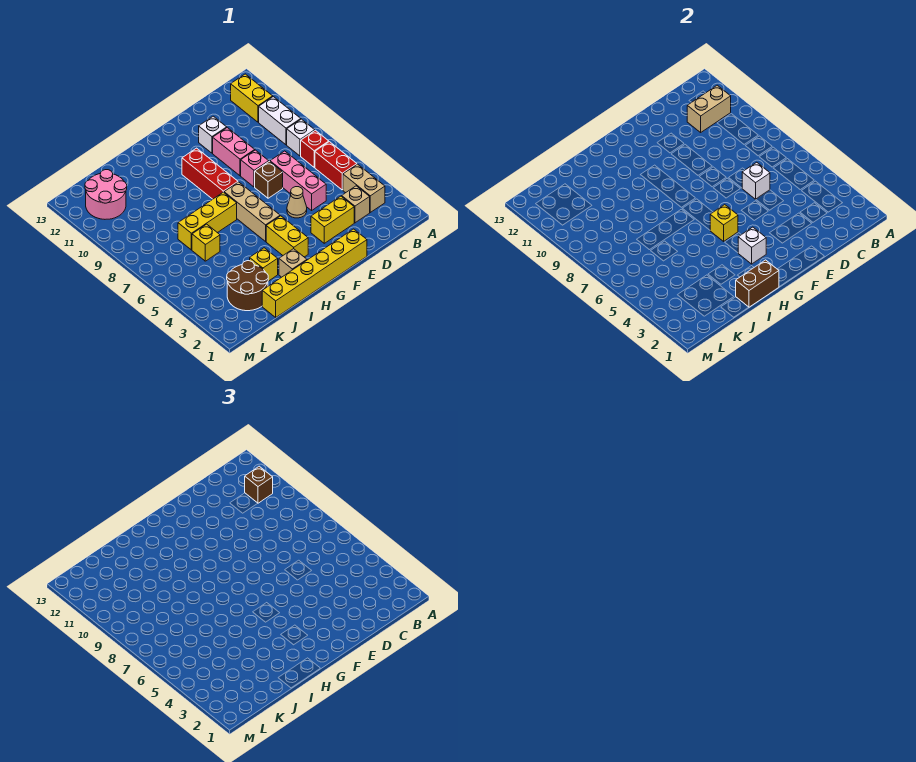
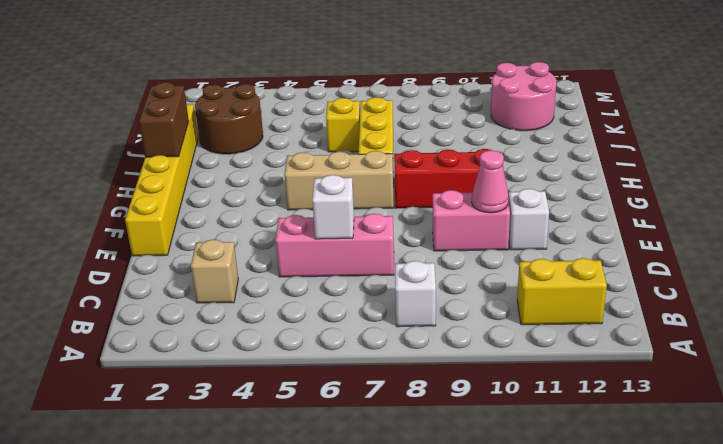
pink cone E10 level 2 -> none
none -> tan brick B3:B4 level 1
none -> red brick B5:B6 level 1
none -> red brick B7 level 1
none -> white brick B9:B10 level 1

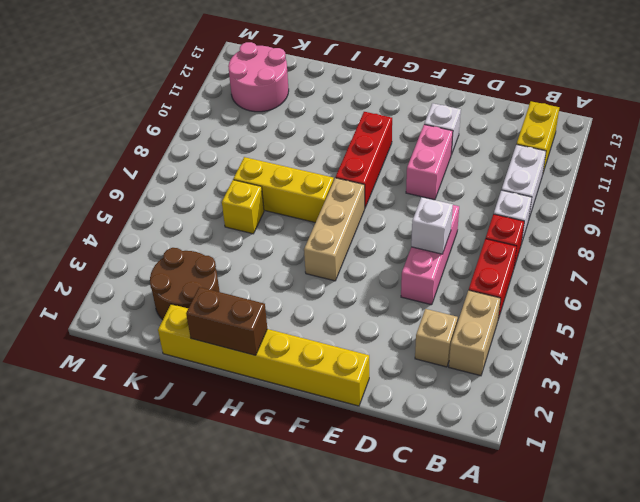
none -> yellow brick D3:E3 level 1
none -> tan cone E5 level 1
none -> brown brick E7 level 1
none -> pink brick E8 level 1

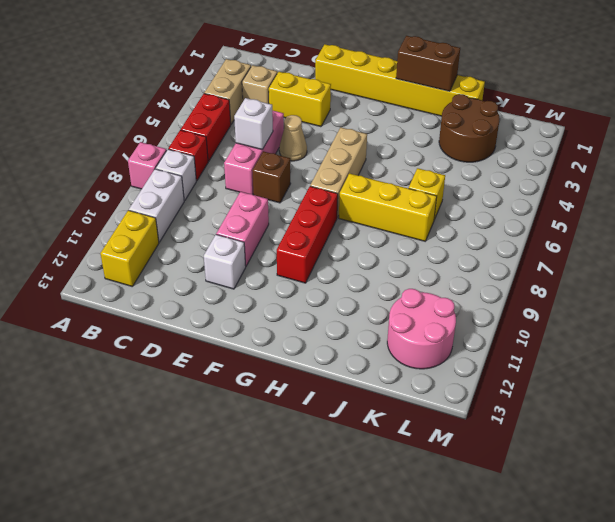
pink brick A8 level 1 -> pink brick E8 level 1
none -> yellow brick G3:G4 level 1
none -> tan brick H2 level 1
none -> yellow brick I3 level 1
none -> tan brick B11:C11 level 2

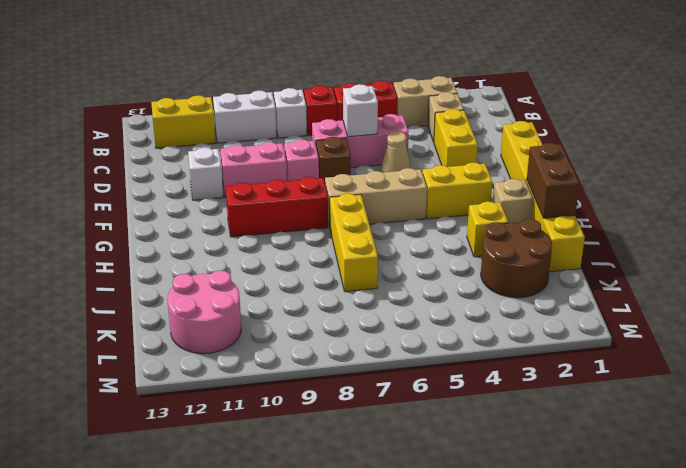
none -> yellow brick J6 level 1
none -> tan brick B11:C11 level 2
none -> white brick G3 level 2
none -> yellow brick G5 level 2

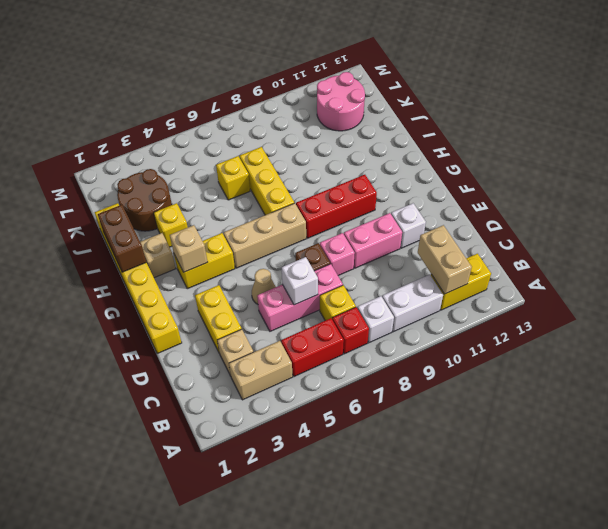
yellow brick C7 level 1 -> yellow brick G5 level 2
tan brick G3 level 2 -> white brick G3 level 2
none -> brown brick B11 level 3

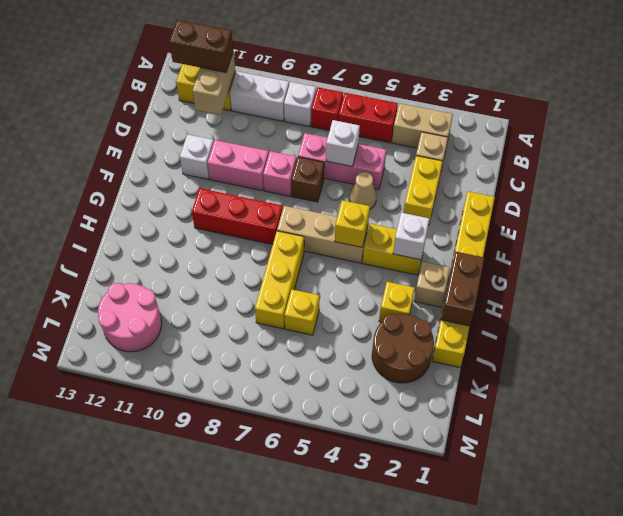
brown brick B11:B12 level 3 -> brown brick B11 level 3

